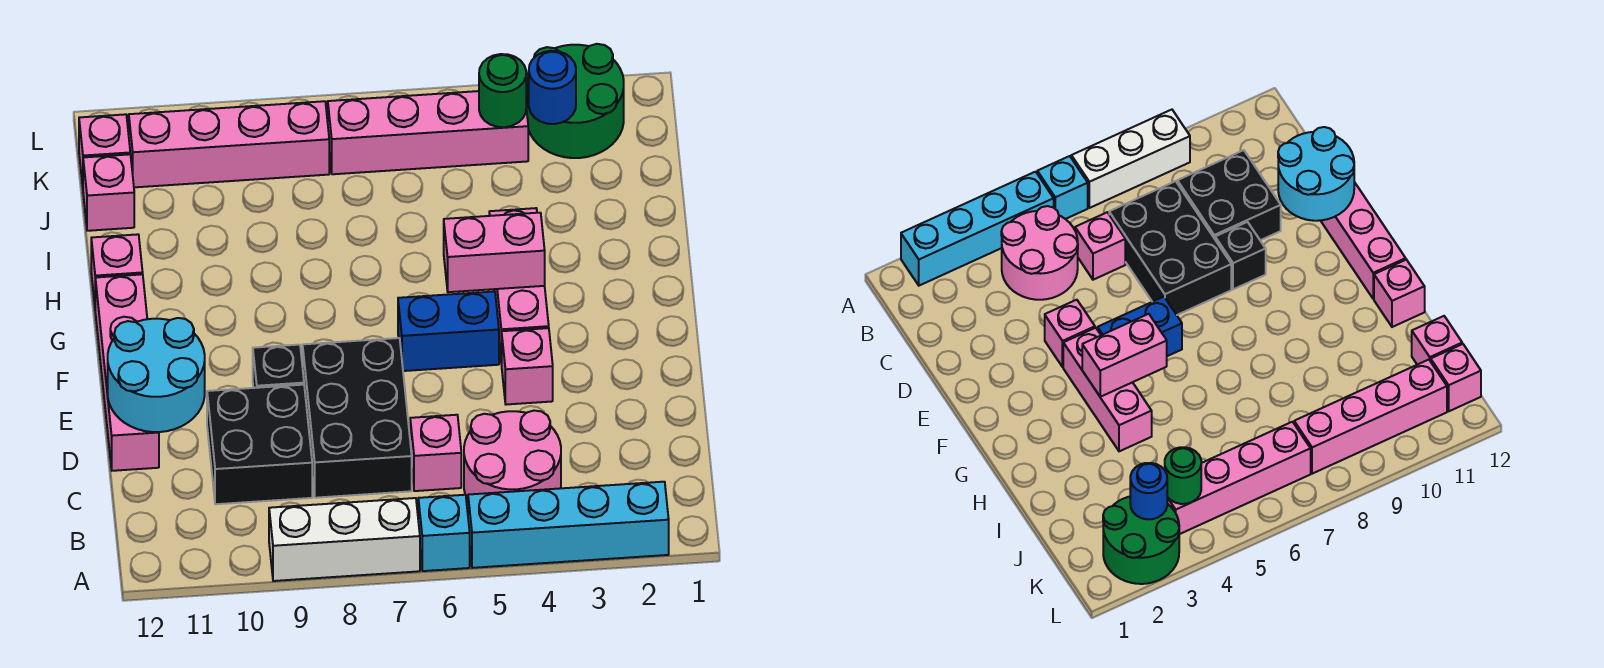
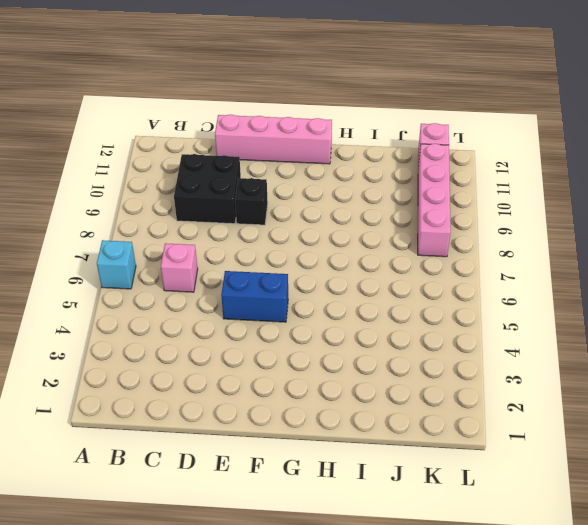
blue brick E5:F5 level 1 -> blue brick F5:F6 level 1
none -> cyan brick A2:A5 level 1
none -> white brick A7:A9 level 1
none -> pink round brick B4:C5 level 1

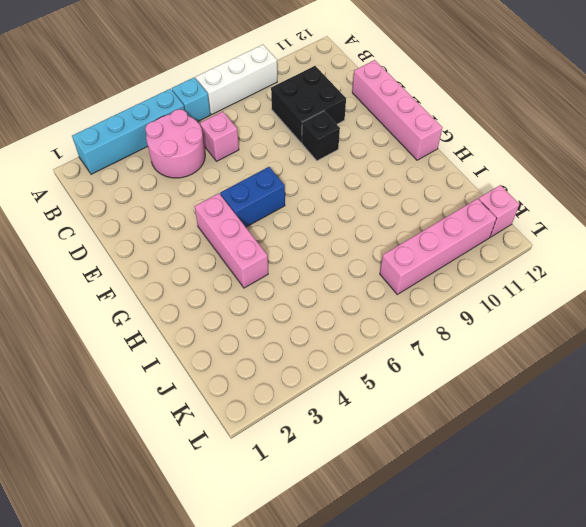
none -> black brick C7:E8 level 1
none -> pink brick E4 level 1
none -> pink brick H12 level 1

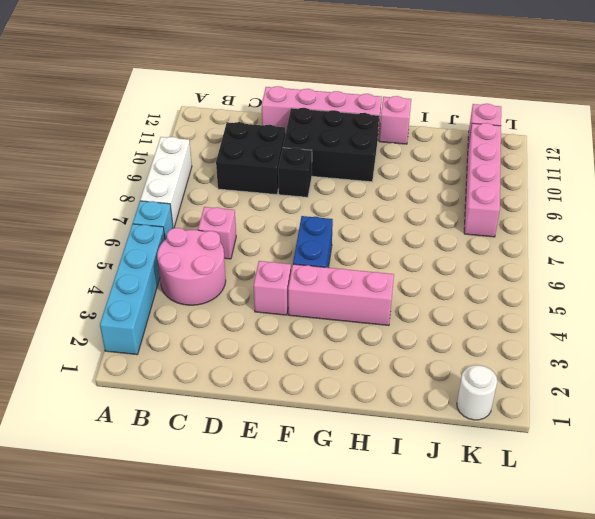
black brick E10:G11 level 1 -> black brick C7:E8 level 1
white round brick K1 level 1 -> none
none -> pink brick J12 level 1
none -> green round brick K2:L3 level 1
none -> pink brick K4:K7 level 1

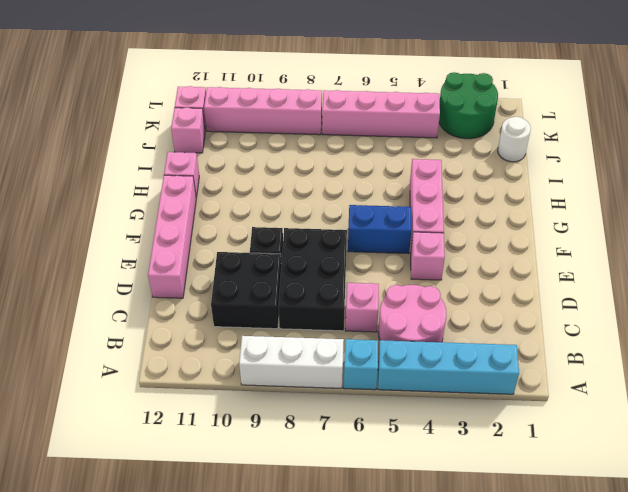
white round brick J1 level 1 -> none
none -> cyan round brick D11:E12 level 2
none -> pink brick G4:G5 level 2
none -> blue round brick K3 level 2

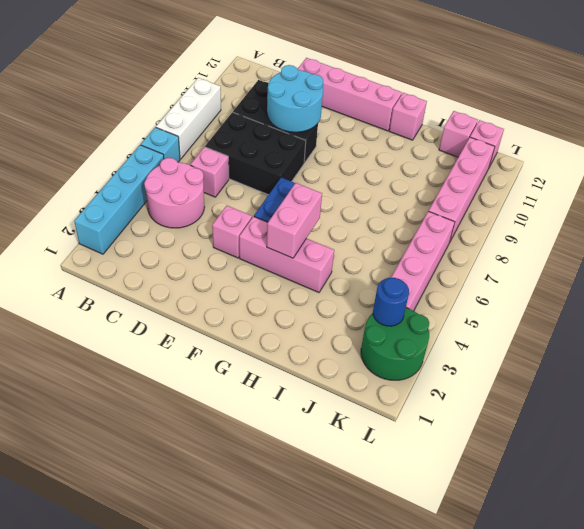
cyan round brick D9:E10 level 2 -> cyan round brick D11:E12 level 2
none -> green round brick K4 level 2

